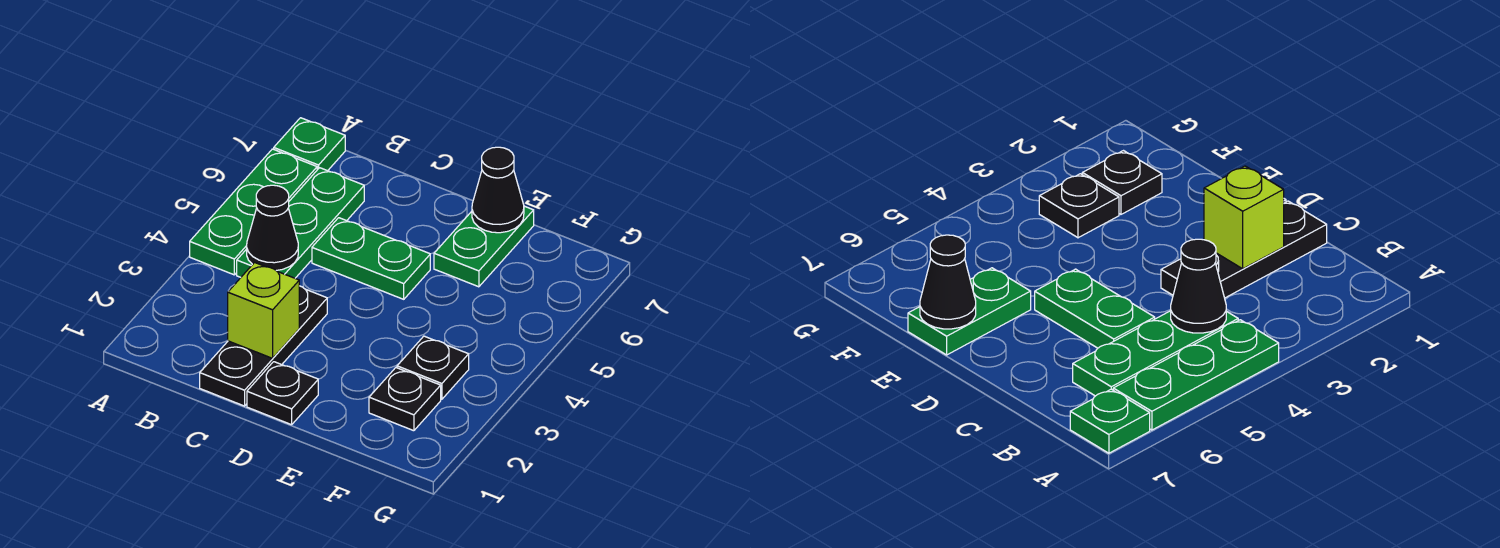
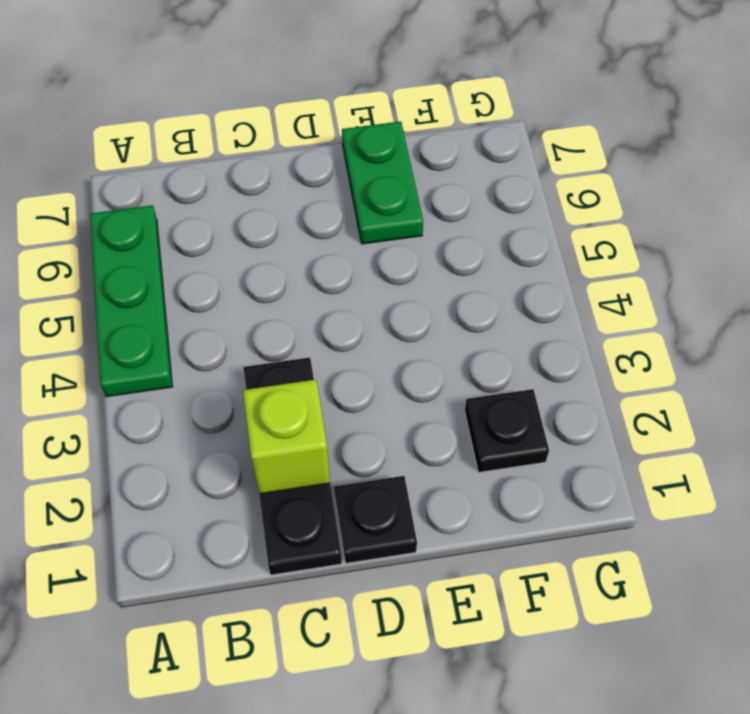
none -> green plate A7 level 1
none -> green plate B4:B6 level 1
none -> green plate C5:D5 level 1

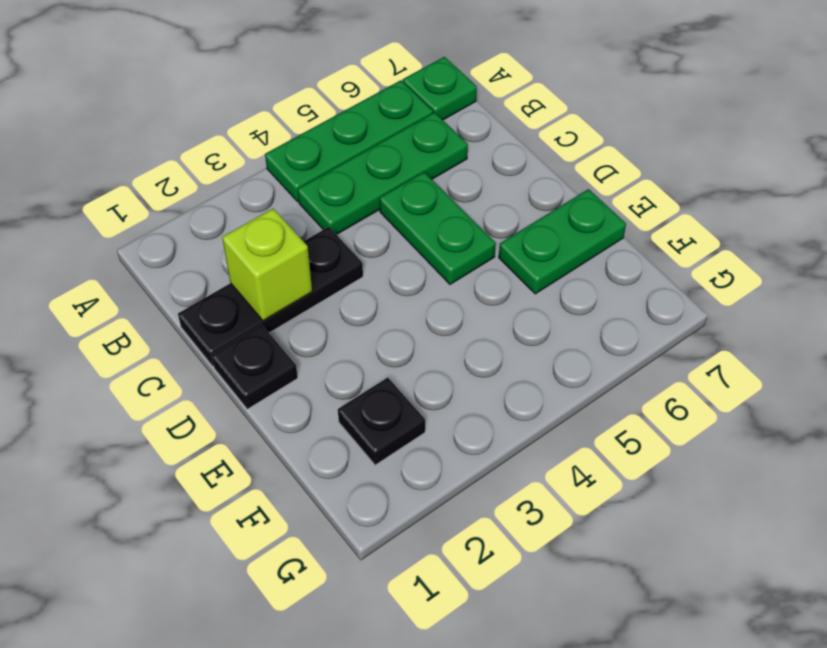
none -> black plate F3 level 1
none -> black cone B4 level 2
none -> black cone E7 level 2

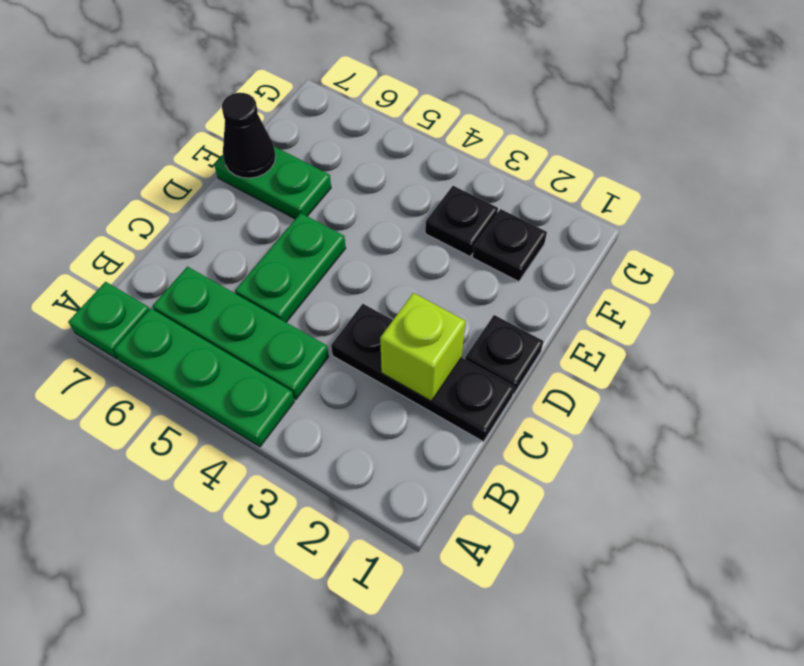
none -> black cone B4 level 2

